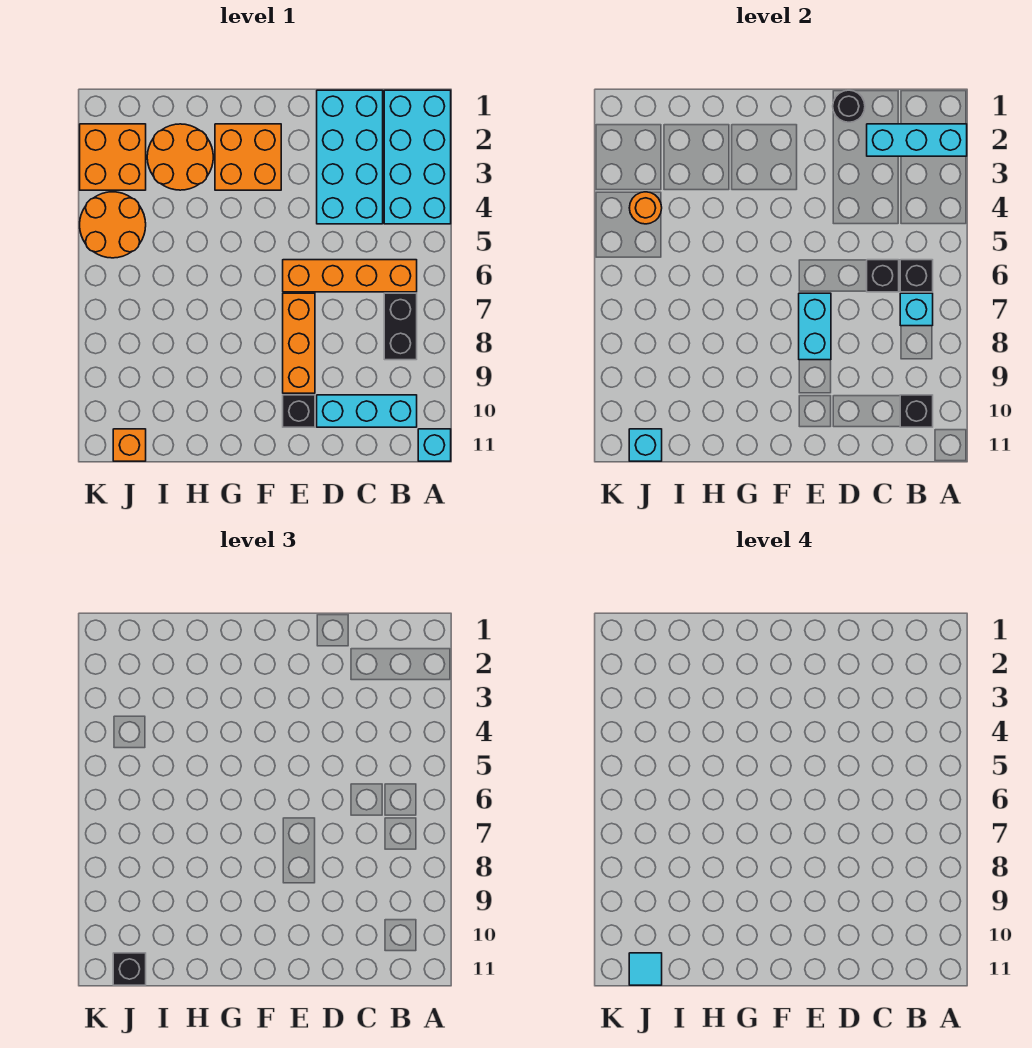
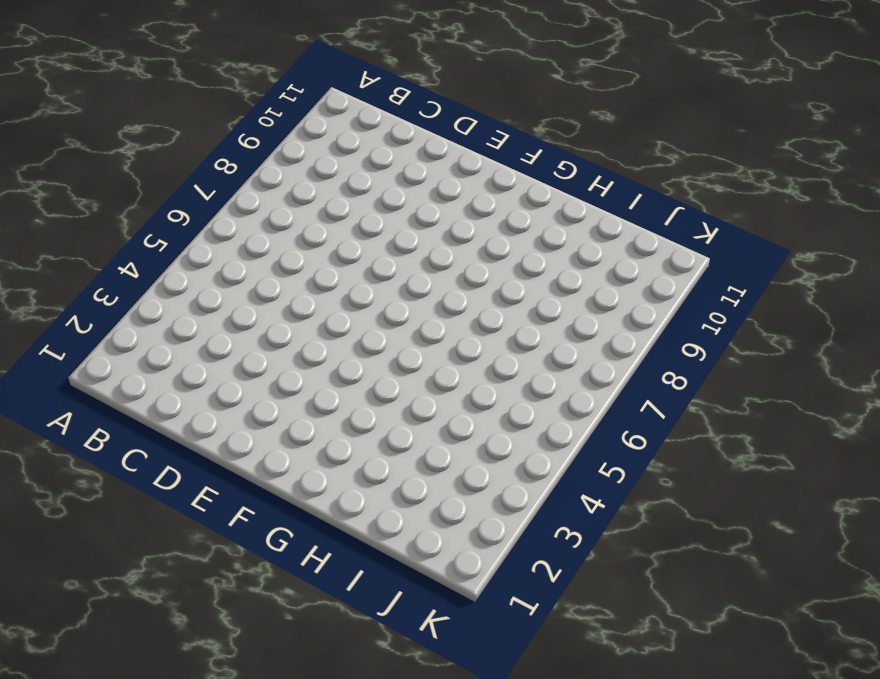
none -> cyan brick A1:B4 level 1
none -> cyan brick A11 level 1
none -> orange brick B6:E6 level 1

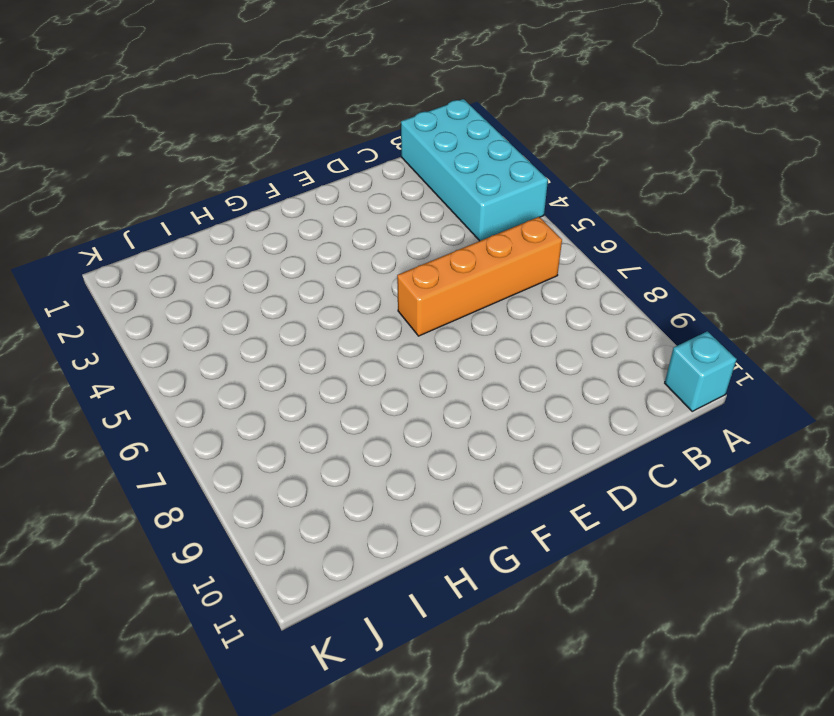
none -> black brick B7:B8 level 1
none -> cyan brick B10:D10 level 1
none -> cyan brick C1:D4 level 1

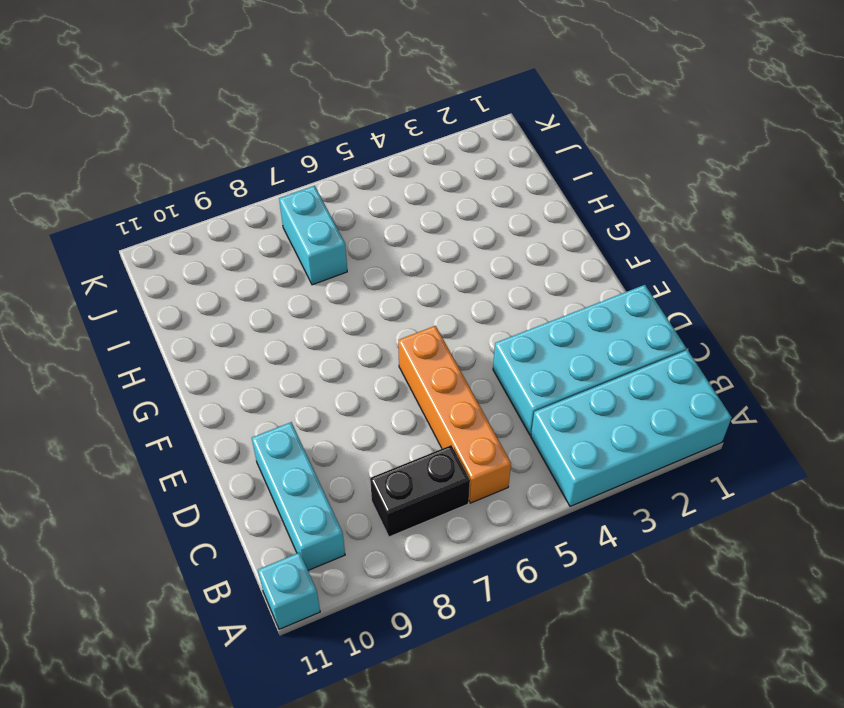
cyan brick I7:J7 level 1 -> cyan brick E7:E8 level 2
none -> orange brick E7:E9 level 1
none -> black brick E10 level 1
none -> orange brick F2:G3 level 1

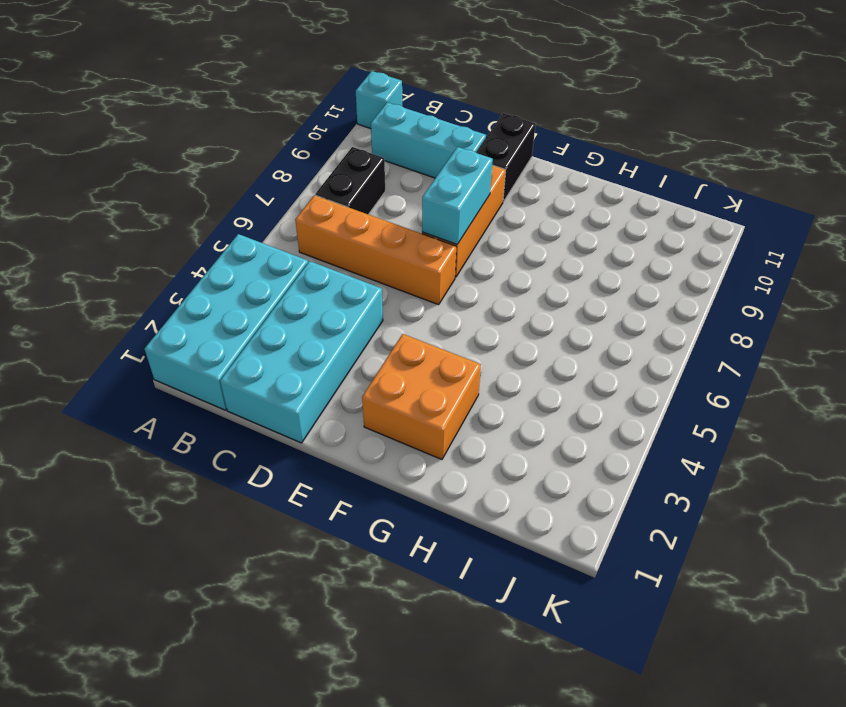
black brick E10:E11 level 1 -> black brick E10 level 1
none -> orange round brick H2:I3 level 1
none -> orange brick J2:K3 level 1
none -> orange round brick J4:K5 level 1

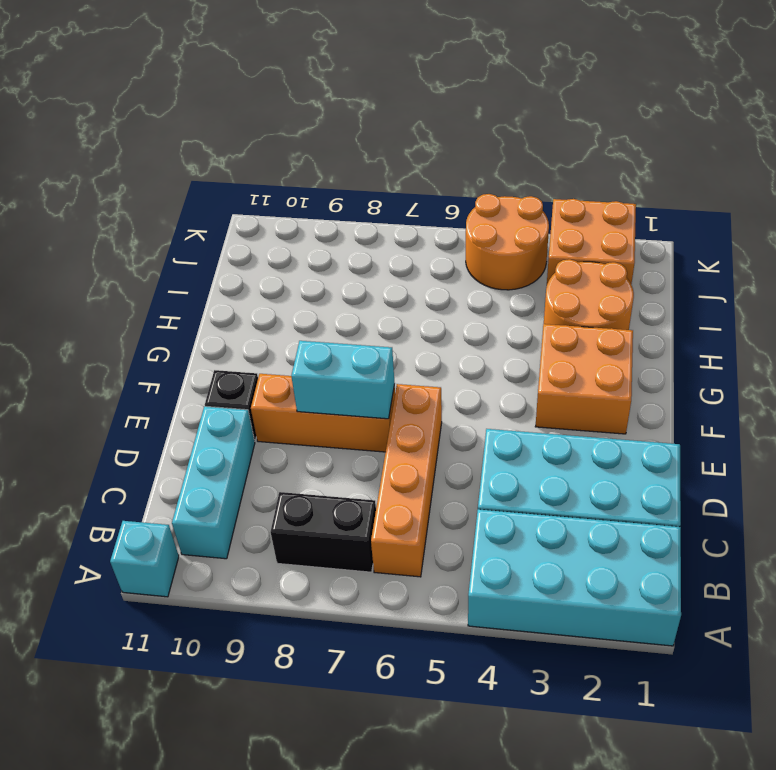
none -> orange brick J11 level 1
none -> cyan brick A2:C2 level 2
none -> black brick B6 level 2

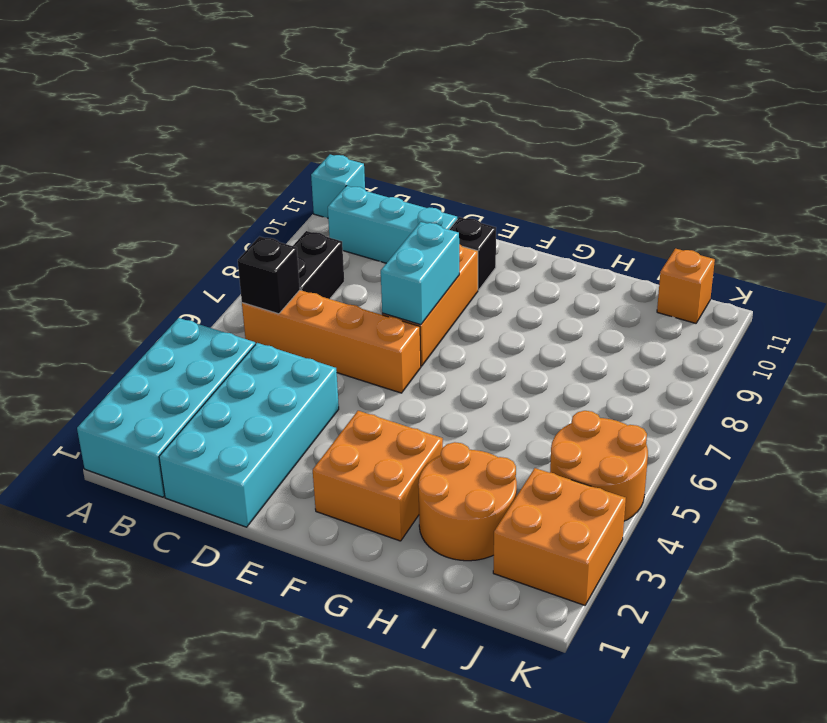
none -> cyan brick A2:C2 level 2
none -> cyan brick B7 level 2
none -> black brick B10 level 2

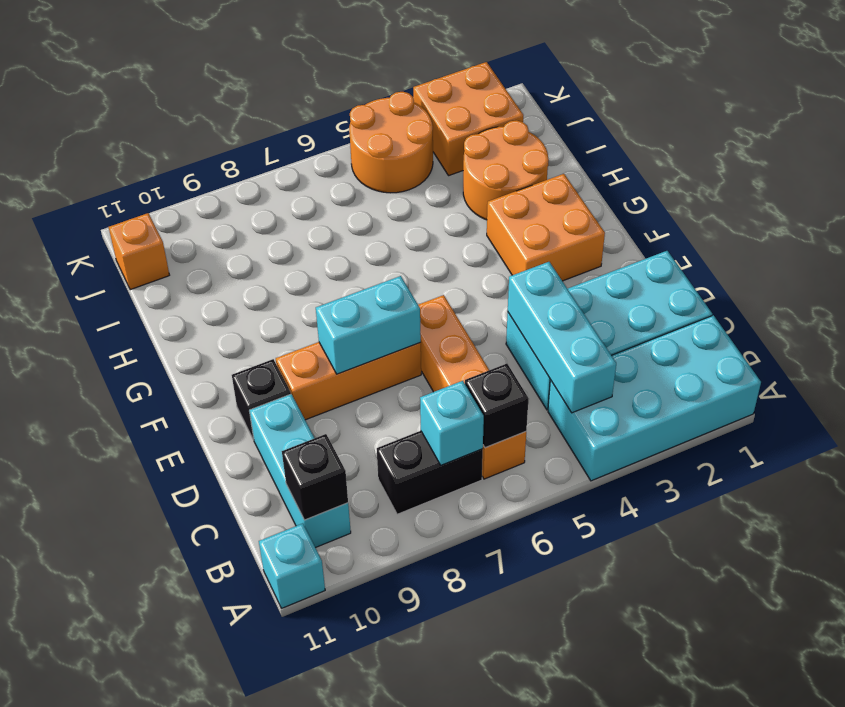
cyan brick B4:D4 level 2 -> cyan brick A2:C2 level 2
none -> black brick C6 level 2
none -> black round brick D1 level 2
none -> orange round brick J4 level 2

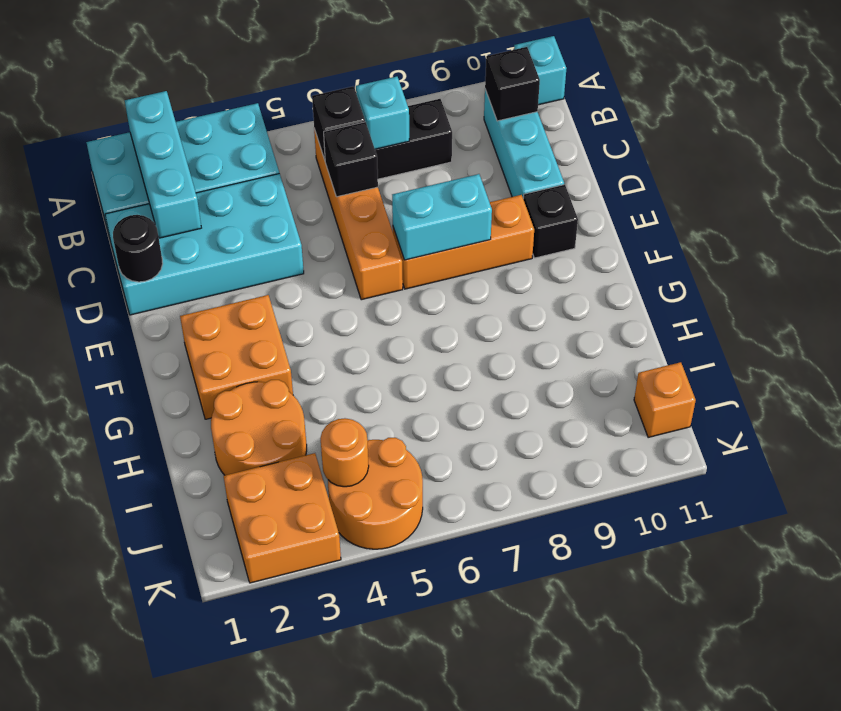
none -> cyan brick J11 level 2
none -> black brick J11 level 3
none -> cyan tile J11 level 4

